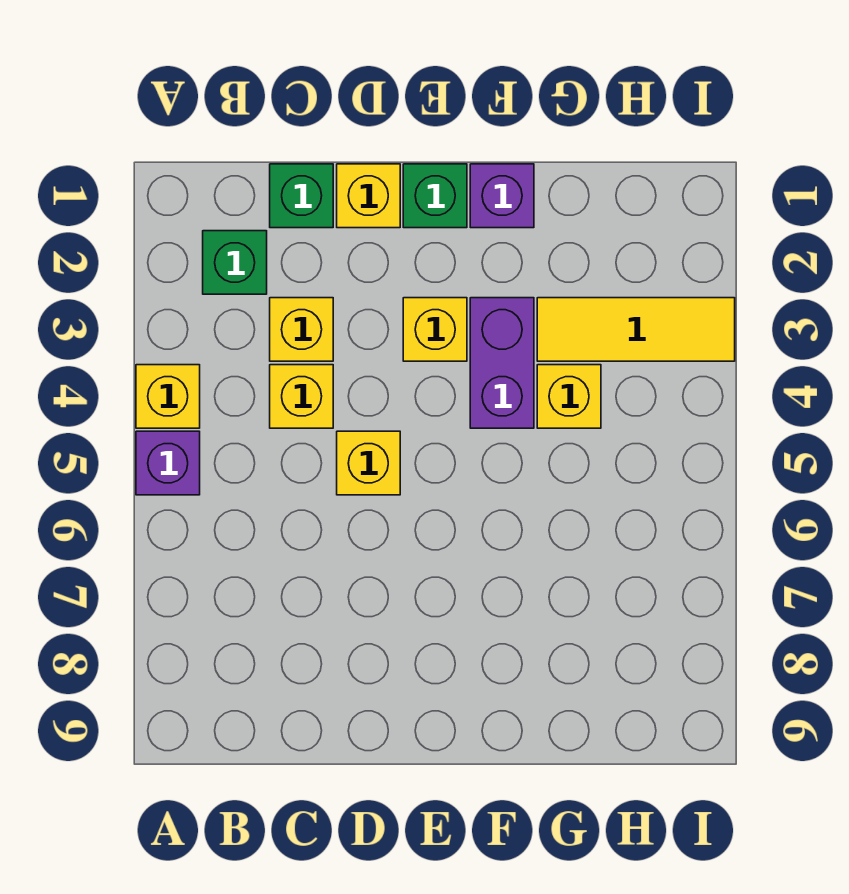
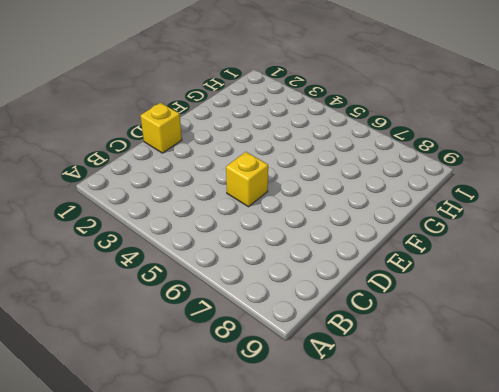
none -> yellow brick A4 level 1
none -> purple brick A5 level 1
none -> green brick B2 level 1

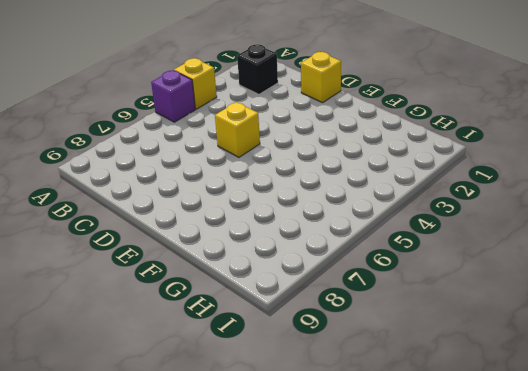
black brick B2 level 1 -> green brick B2 level 1
none -> green brick C1 level 1
none -> yellow brick C3 level 1
none -> yellow brick C4 level 1

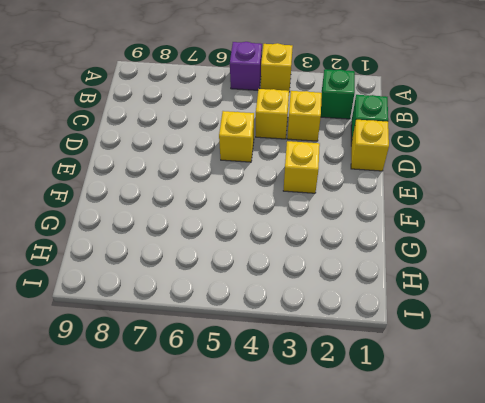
none -> green brick E1 level 1
none -> purple brick F1 level 1
none -> purple brick F3:F4 level 1

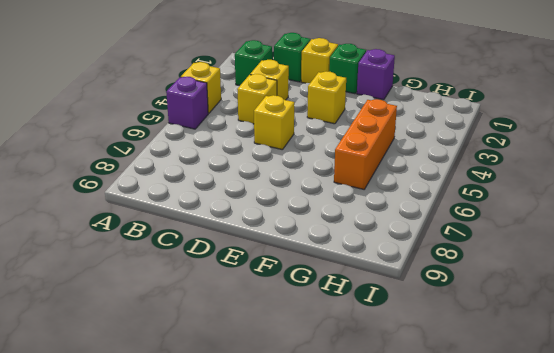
orange brick G4:G6 level 1 -> yellow brick G4 level 1
none -> purple brick F3:F4 level 1
none -> yellow tile G3:I3 level 1

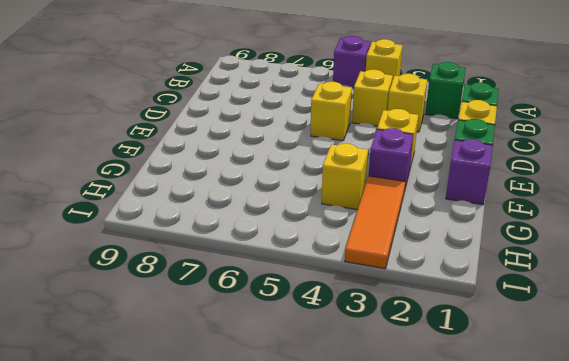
purple brick F3 level 1 -> purple brick F3:F4 level 1
orange tile G3:I3 level 1 -> yellow tile G3:I3 level 1

